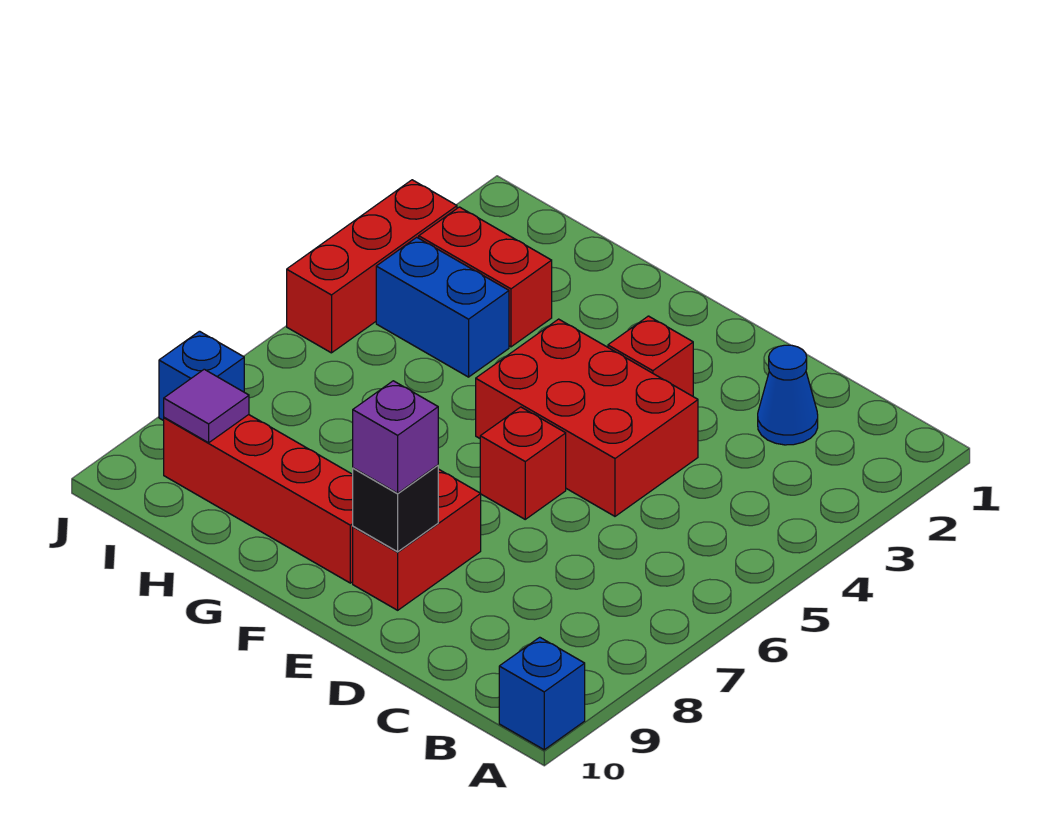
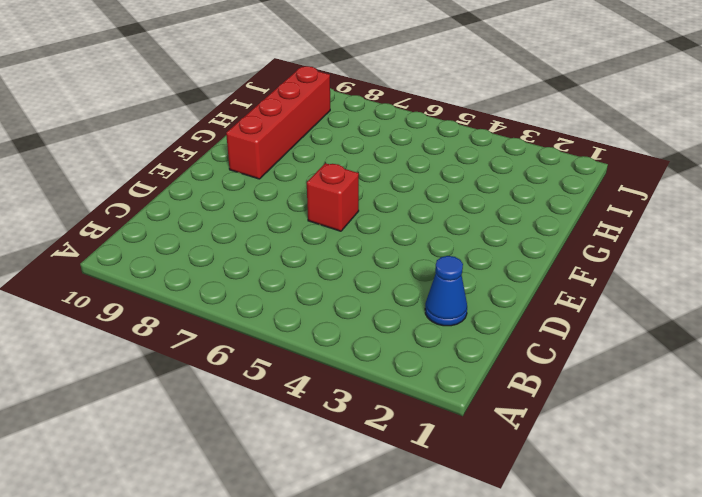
none -> blue brick A10 level 1
none -> red brick D4:F5 level 1
none -> red brick E3 level 1

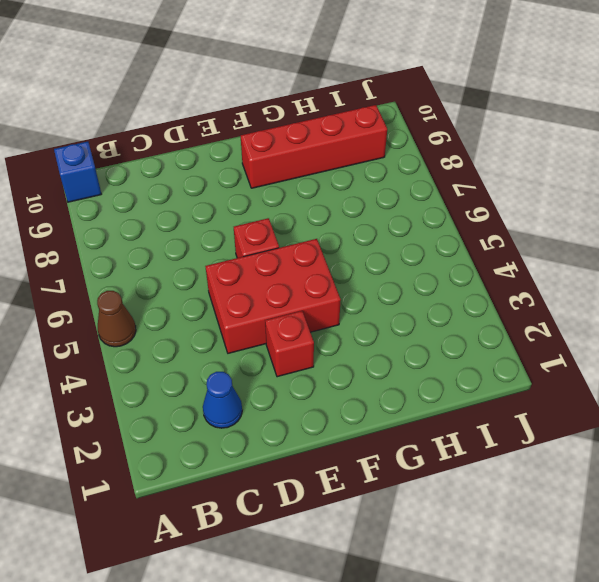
brown cone A5 level 1 -> none
none -> red brick E8:E9 level 1
none -> red brick H3:I3 level 1
none -> blue brick H4:I4 level 1

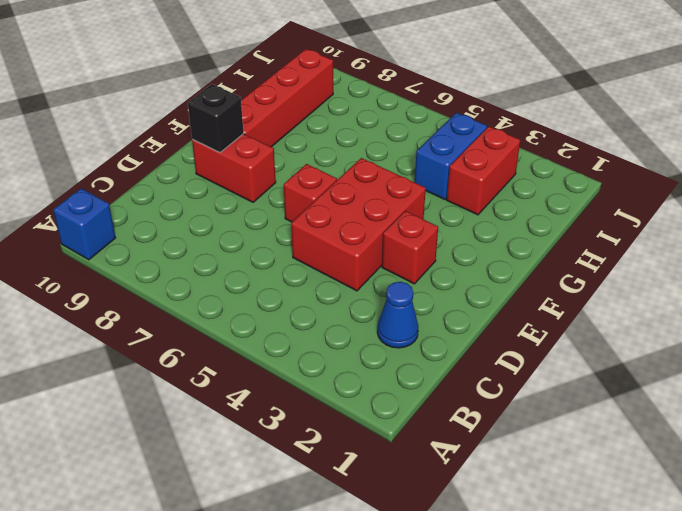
none -> red brick J3:J5 level 1
none -> blue brick J8 level 1
none -> purple tile I9 level 2

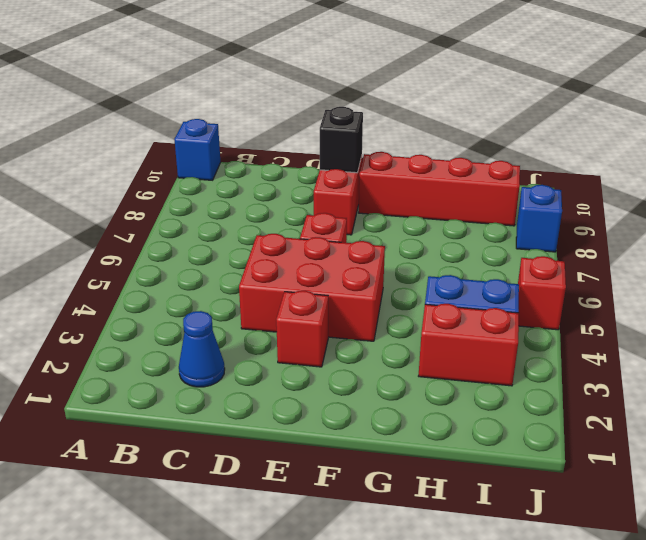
red brick J5 level 1 -> red brick J3:J5 level 1
none -> purple tile I9 level 2
none -> purple brick E9 level 3

